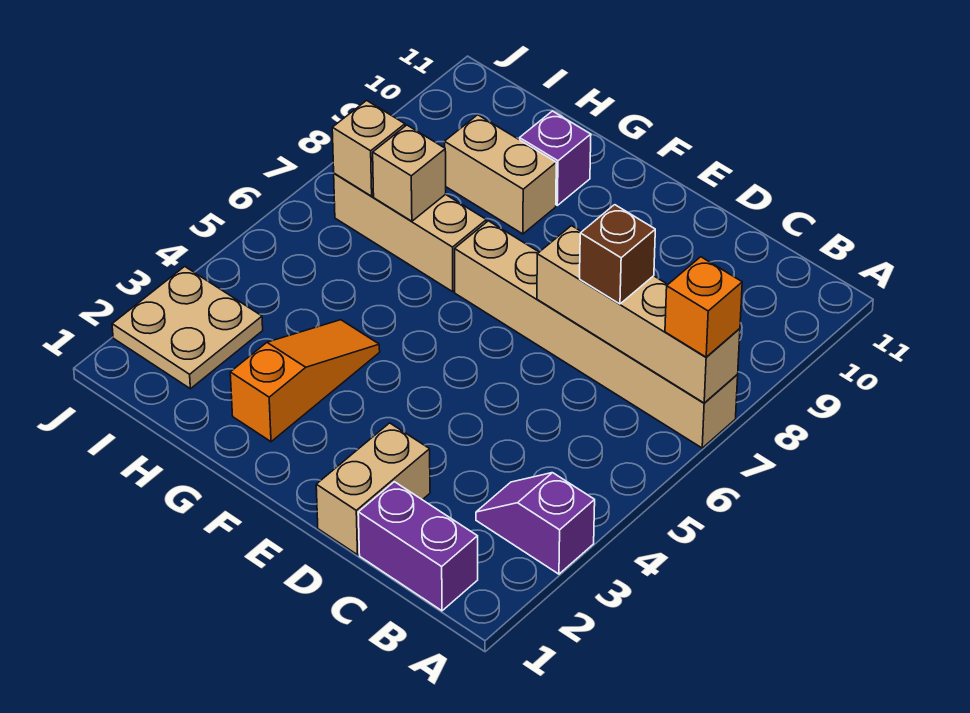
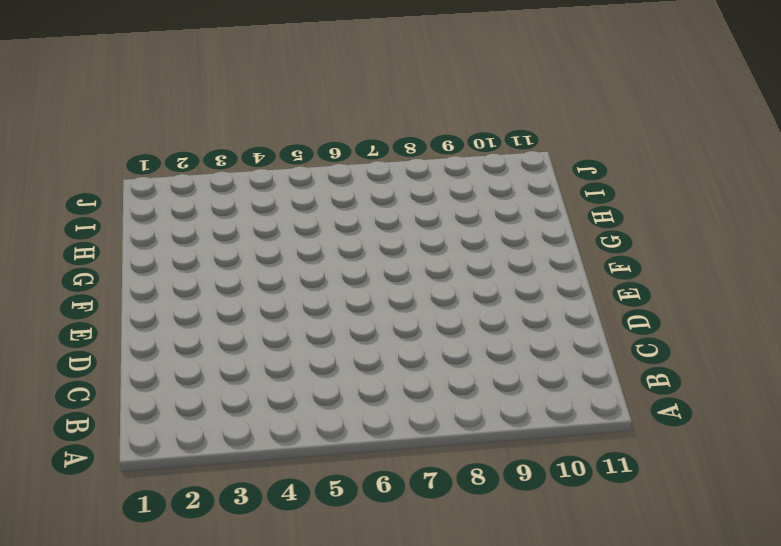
none -> purple slope A3:B3 level 1 top A
none -> tan brick A7:F7 level 1
none -> purple brick B1:C1 level 1

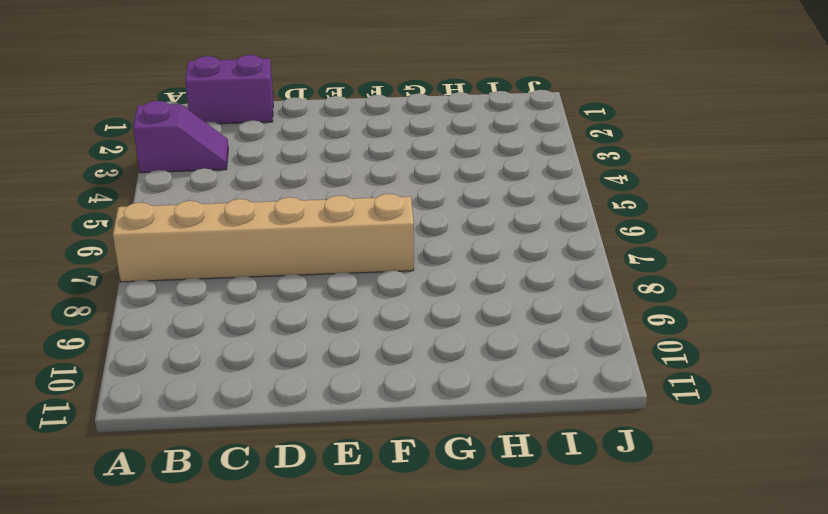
none -> tan brick D1:D2 level 1
none -> orange slope G2:G4 level 1 top 2
none -> tan brick G7:I7 level 1

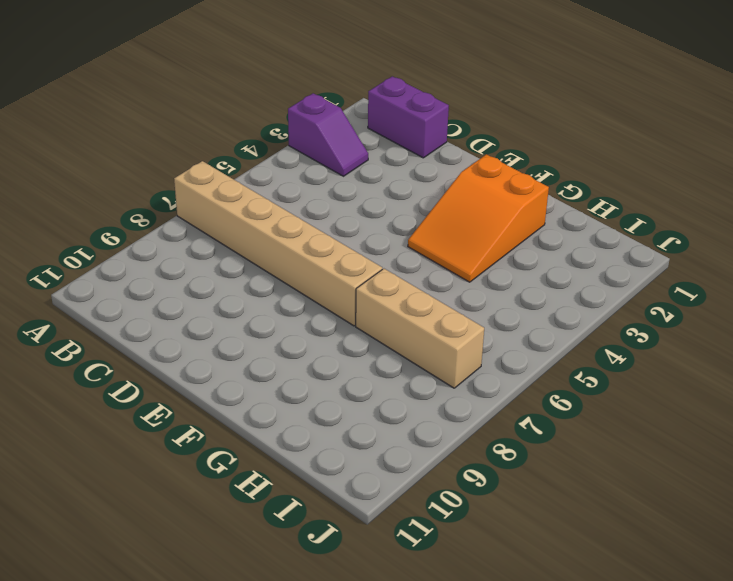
orange slope F2:G4 level 1 top 2 -> orange slope G2:G4 level 1 top 2
none -> tan brick D1:D2 level 1
none -> tan brick G9:H9 level 1
none -> purple brick G10 level 1

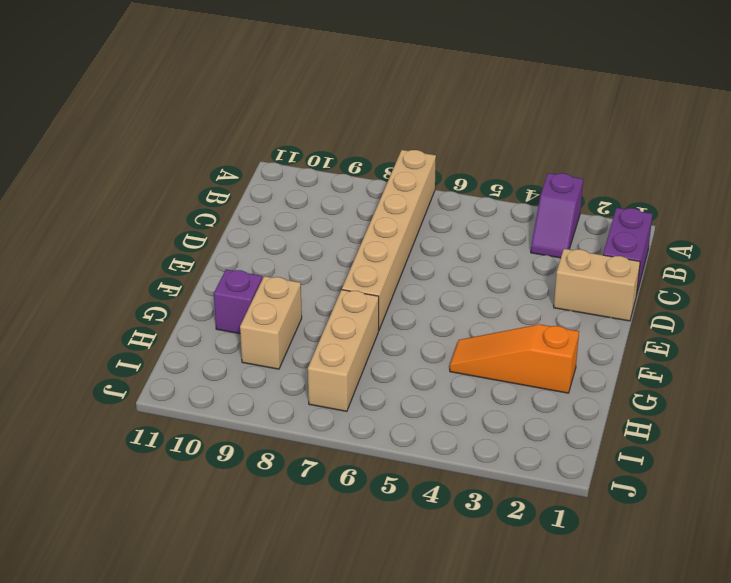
none -> tan plate I2:J3 level 1
none -> tan brick A7:D7 level 2
none -> tan brick H7 level 2

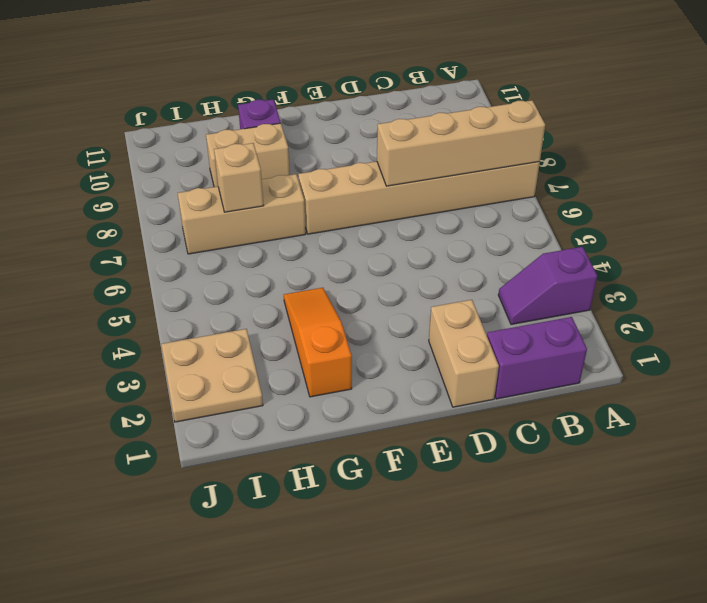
none -> tan brick I7 level 2
none -> orange brick A7 level 3
none -> brown brick C7 level 3

